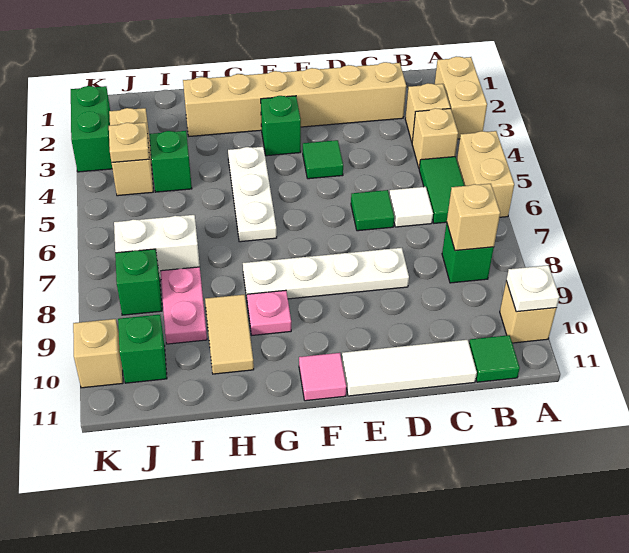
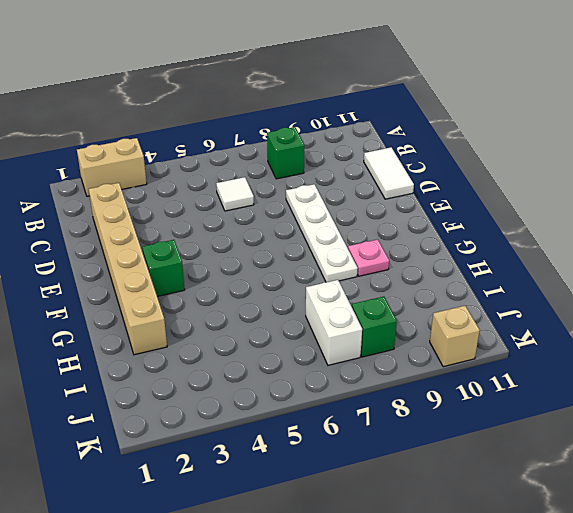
white tile C11:D11 level 1 -> white tile C11:E11 level 1
none -> tan brick A5:A6 level 1
none -> tan brick A10 level 1
none -> tan brick B3 level 1
none -> tan brick B4 level 1

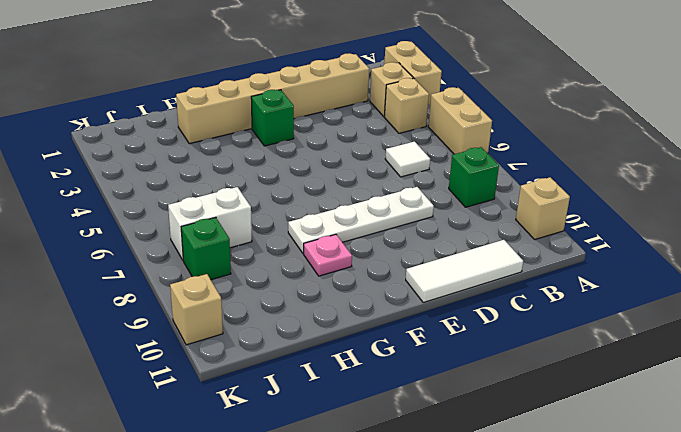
none -> green tile B5:B6 level 1
none -> green tile B11 level 1
none -> green tile D6 level 1
none -> green tile E4 level 1

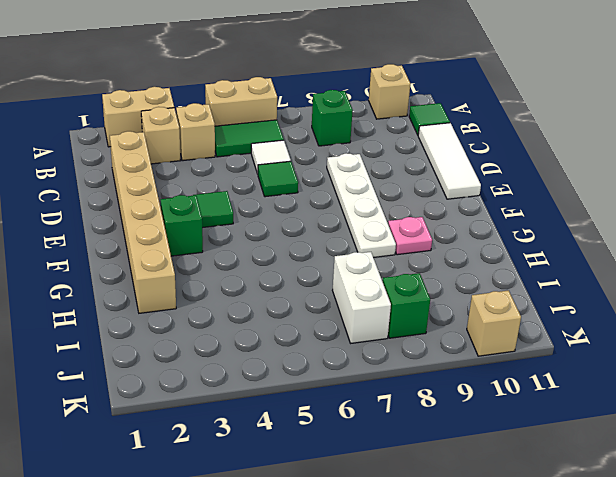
none -> pink tile F11 level 1
none -> white plate G4:G6 level 1
none -> tan tile H9:H10 level 1
none -> green brick I4 level 1

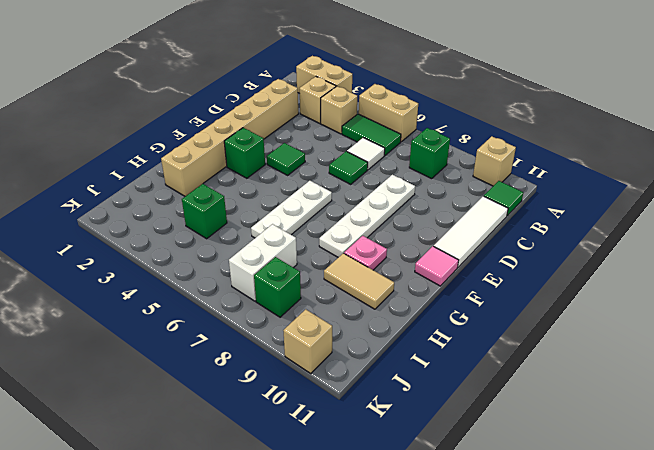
white plate F6:H6 level 1 -> white plate G4:G6 level 1
none -> pink plate I8:I9 level 1
none -> tan brick J3:J4 level 1
none -> green brick J10 level 1
none -> green brick K2:K3 level 1

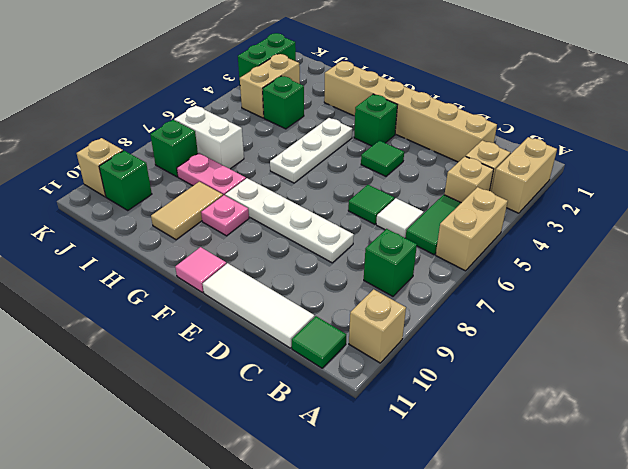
pink plate H8:I8 level 1 -> pink plate I8:I9 level 1
none -> white plate A10 level 2
none -> tan brick B8 level 2
none -> tan plate J4 level 2

